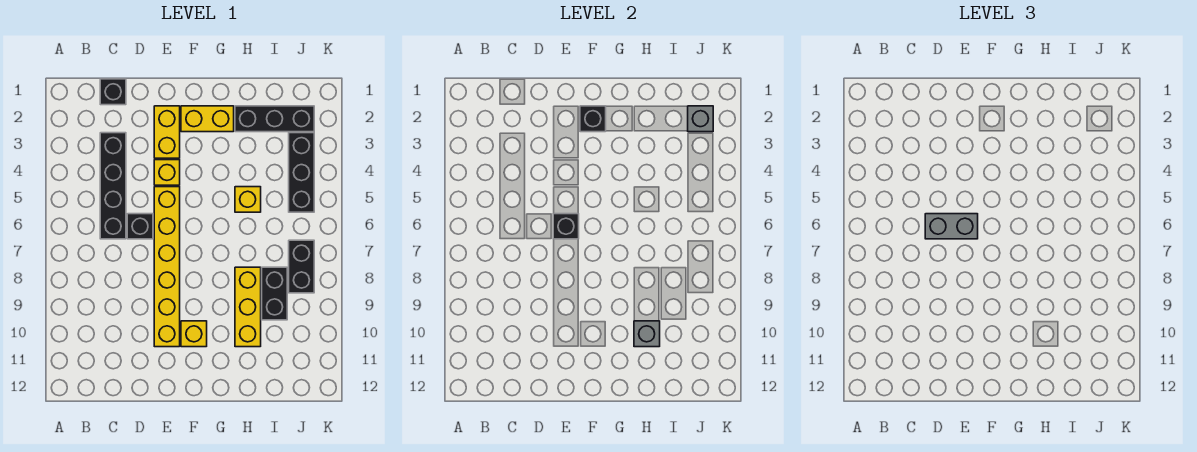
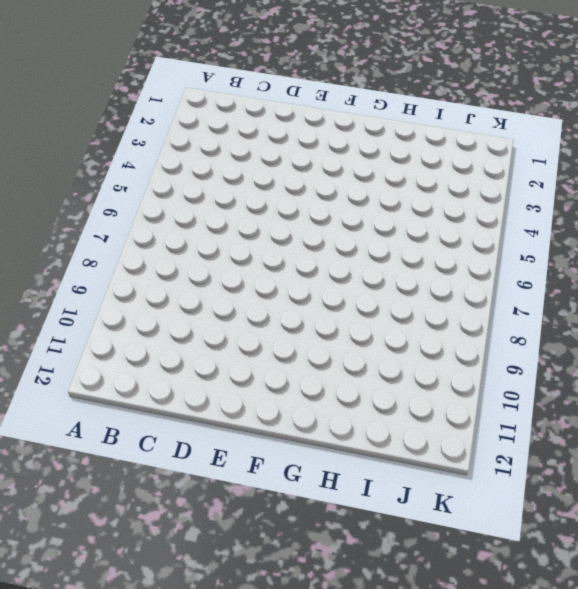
none -> black brick C1 level 1
none -> black brick C3:C6 level 1
none -> black brick D6 level 1

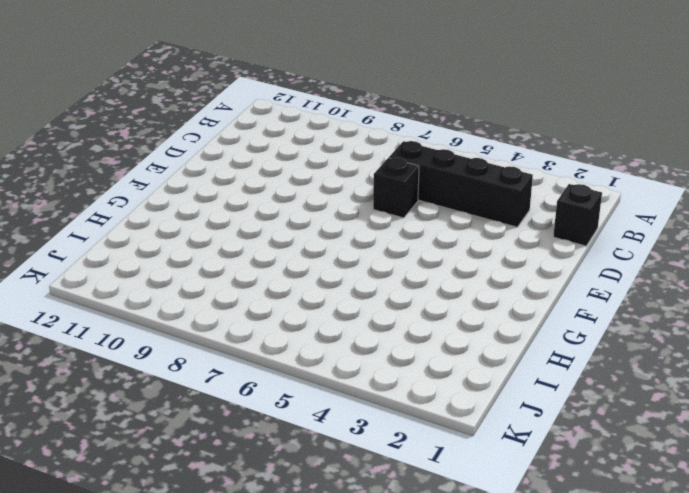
none -> yellow brick E2:E3 level 1
none -> yellow brick E4 level 1
none -> yellow brick E5:E10 level 1

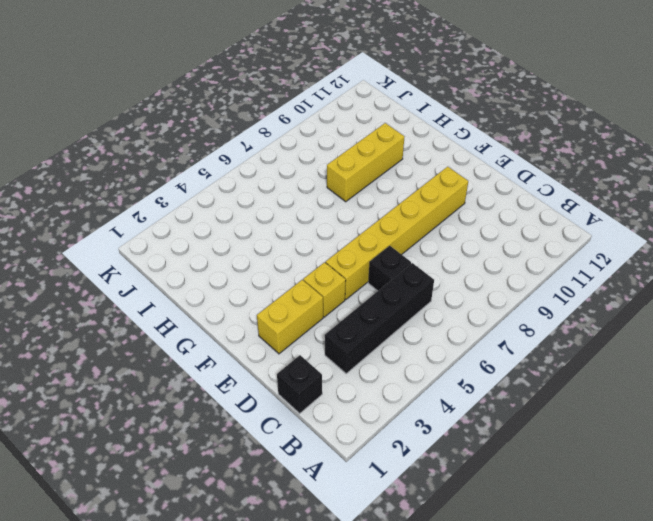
none -> yellow brick F2:G2 level 1
none -> yellow brick F10 level 1
none -> black brick H2:J2 level 1

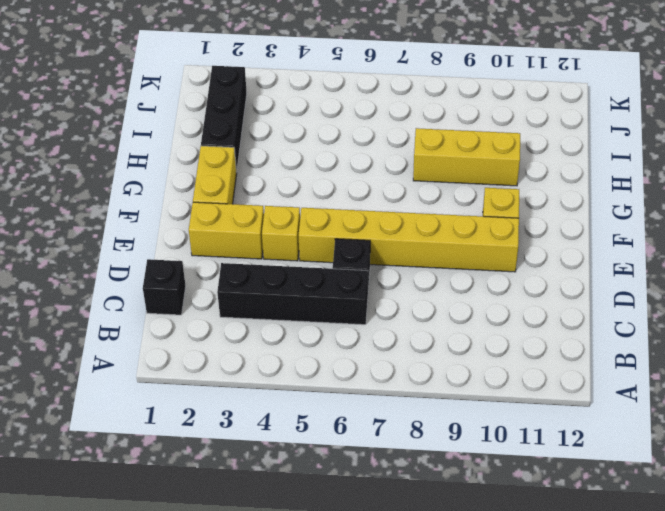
none -> yellow brick H5 level 1
none -> black brick I8:I9 level 1
none -> black brick J3:J5 level 1

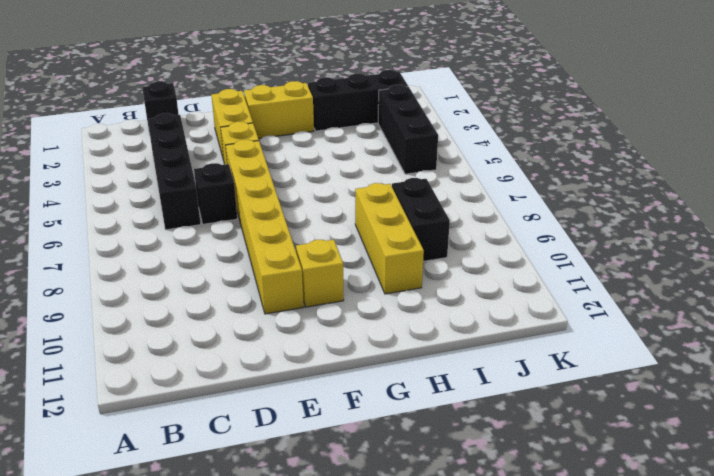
none -> yellow brick H5 level 1
none -> black brick J7:J8 level 1
none -> black brick E6 level 2

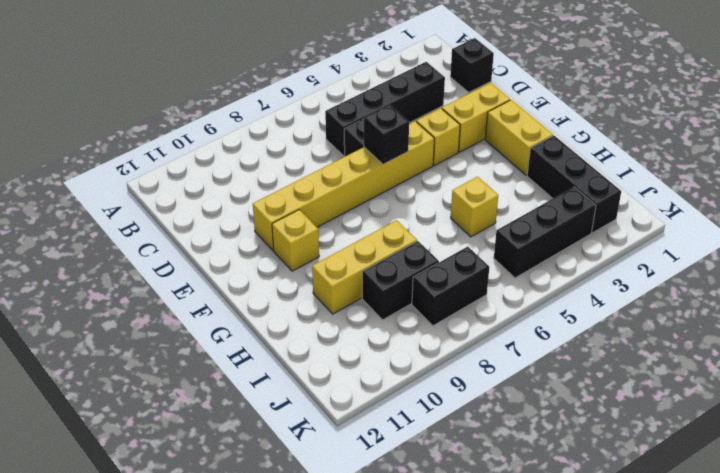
none -> black brick F2 level 2
none -> grey brick H10 level 2
none -> grey brick J2 level 2

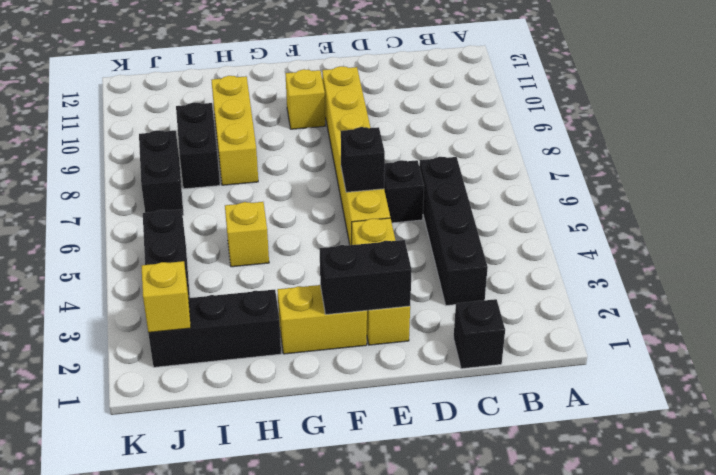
black brick E2:F2 level 2 -> black brick F2 level 2
yellow brick J2 level 2 -> grey brick J2 level 2
none -> grey brick H10 level 2
none -> grey brick D6:E6 level 3

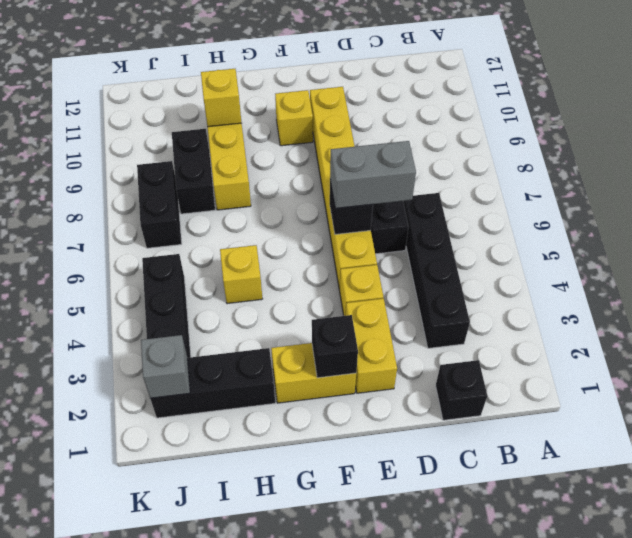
yellow brick H10 level 2 -> grey brick H10 level 2

